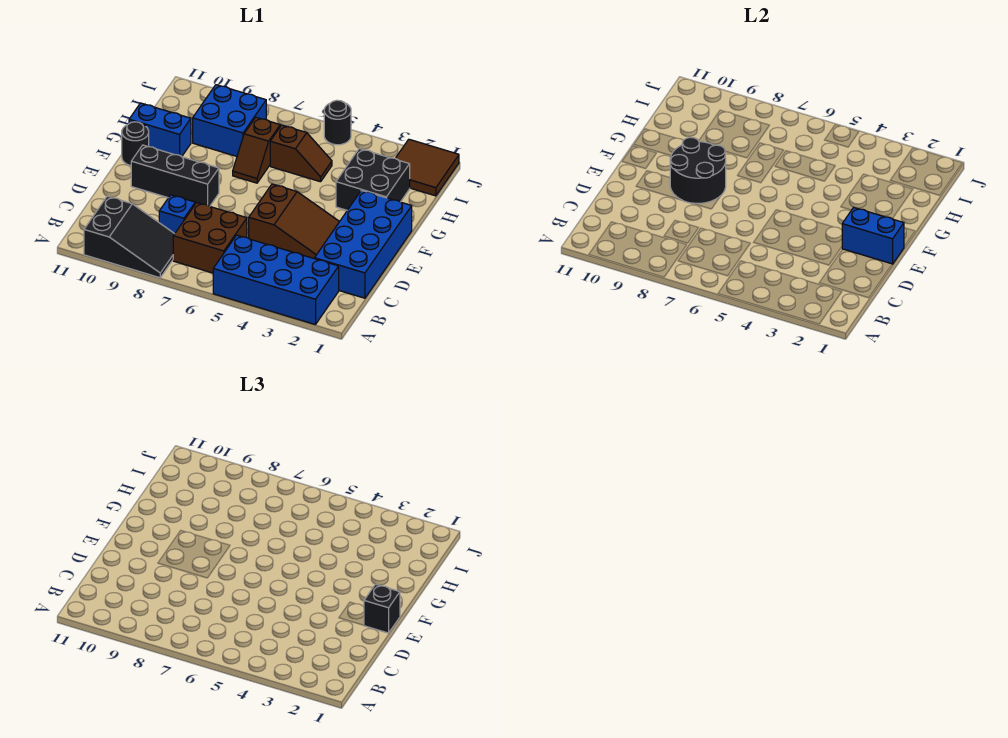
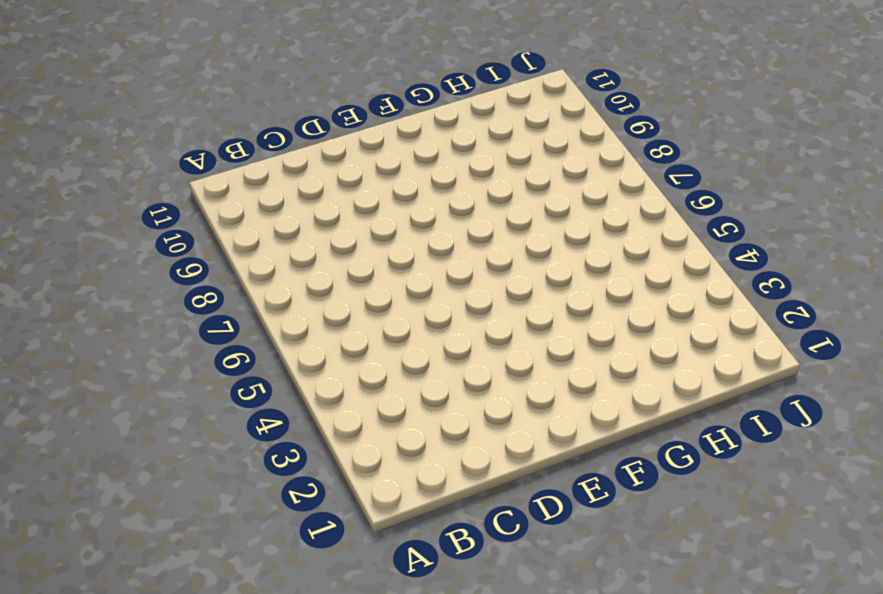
none -> blue brick A2:B5 level 1
none -> black slope A8:B10 level 1 top 10
none -> brown brick B6:C7 level 1

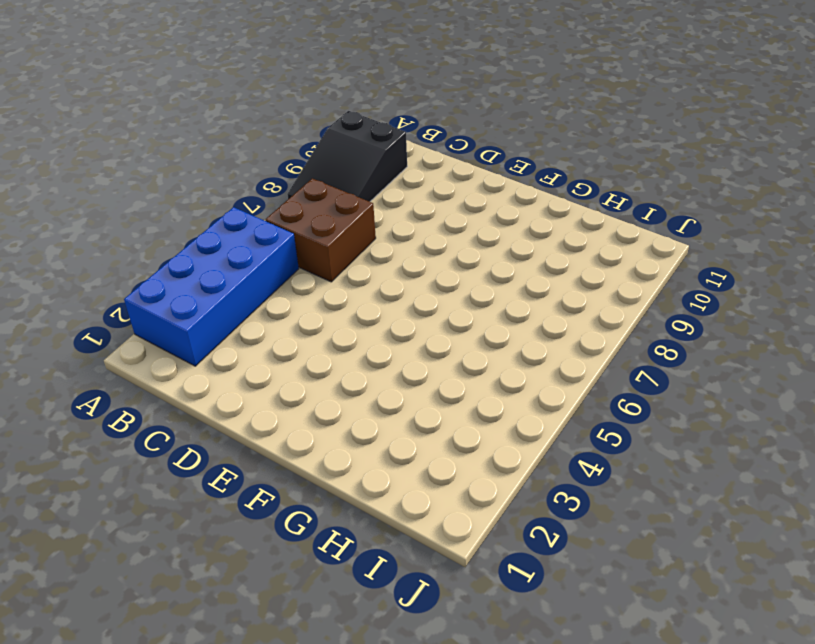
none -> blue brick C1:F2 level 1
none -> blue brick C8 level 1
none -> brown slope D3:E5 level 1 top 5

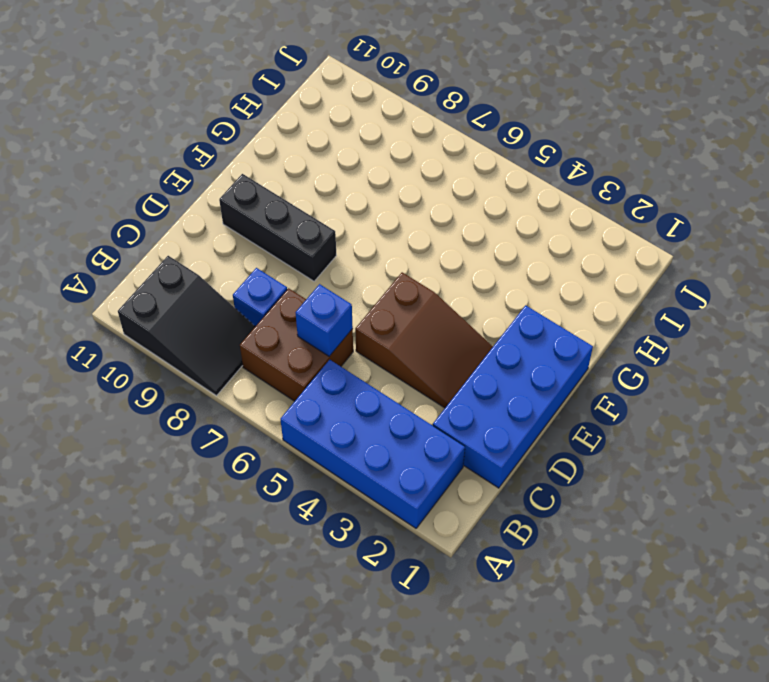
blue brick C6 level 2 -> none
none -> black round brick F11 level 1
none -> black brick G2:H3 level 1
none -> brown slope G7:H7 level 1 top H

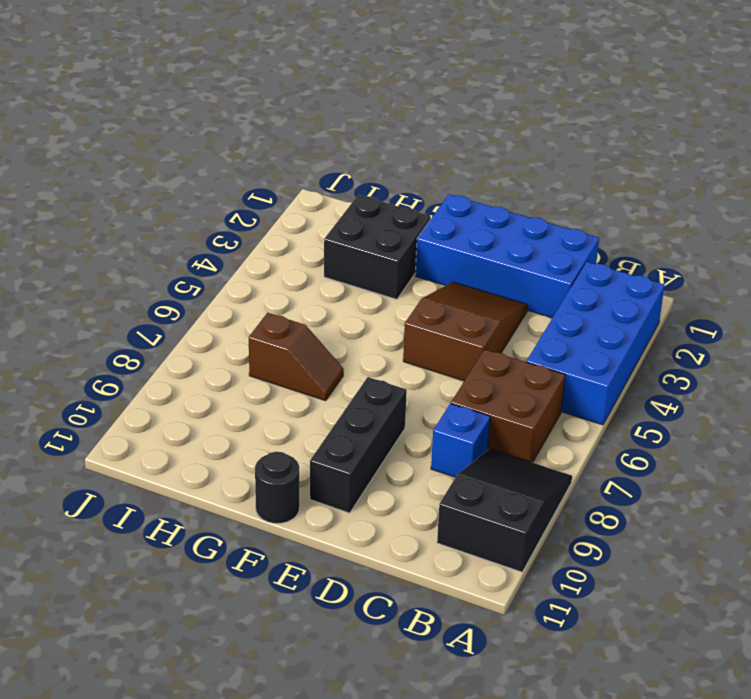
none -> blue brick G10:G11 level 1
none -> brown slope H5:H6 level 1 top 6
none -> blue brick H8:I9 level 1

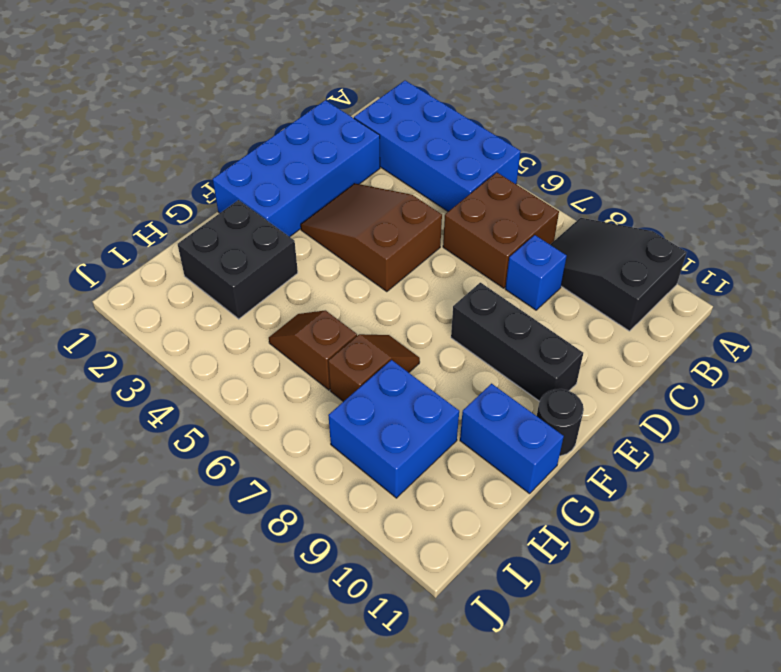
none -> brown tile I1:J2 level 1
none -> black round brick J5 level 1
none -> blue brick E1:E2 level 2

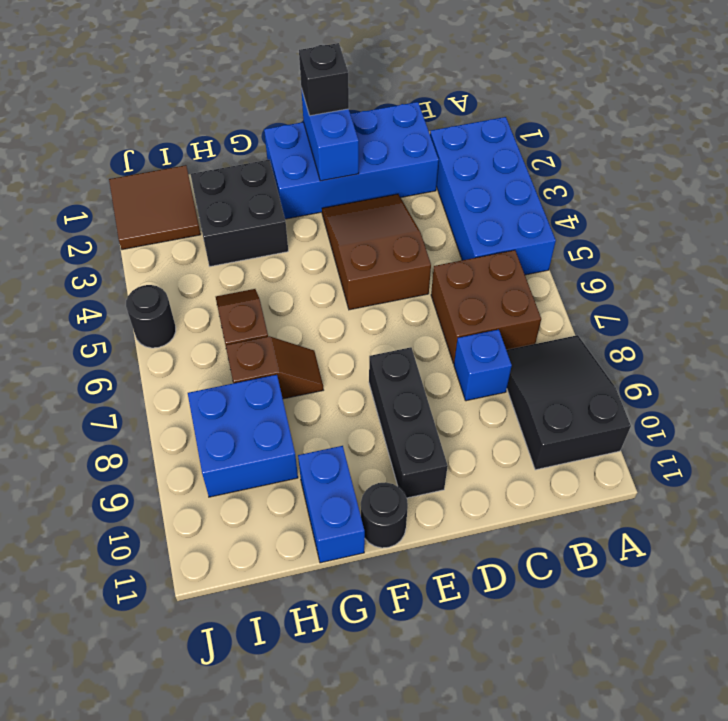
none -> black round brick E8:F9 level 2

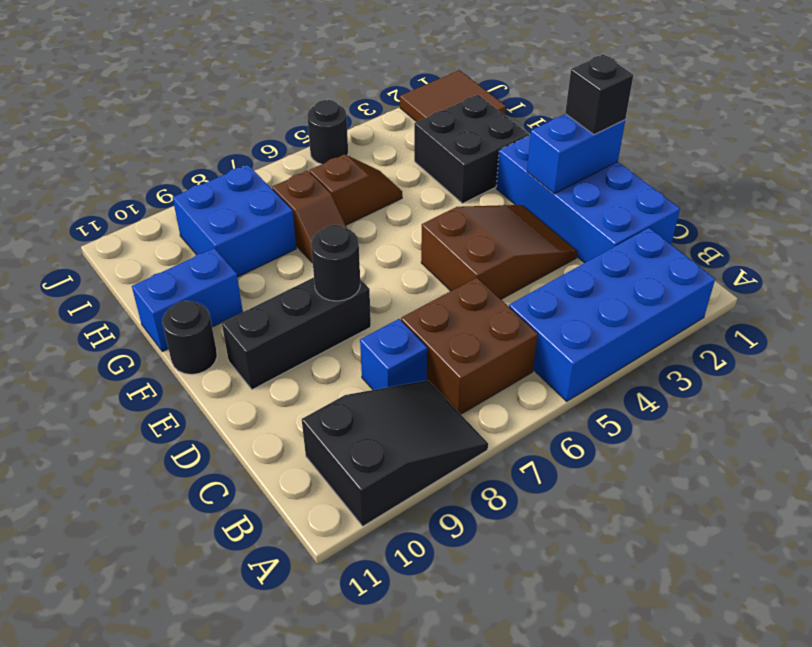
black round brick E8 level 2 -> black round brick E8:F9 level 2

